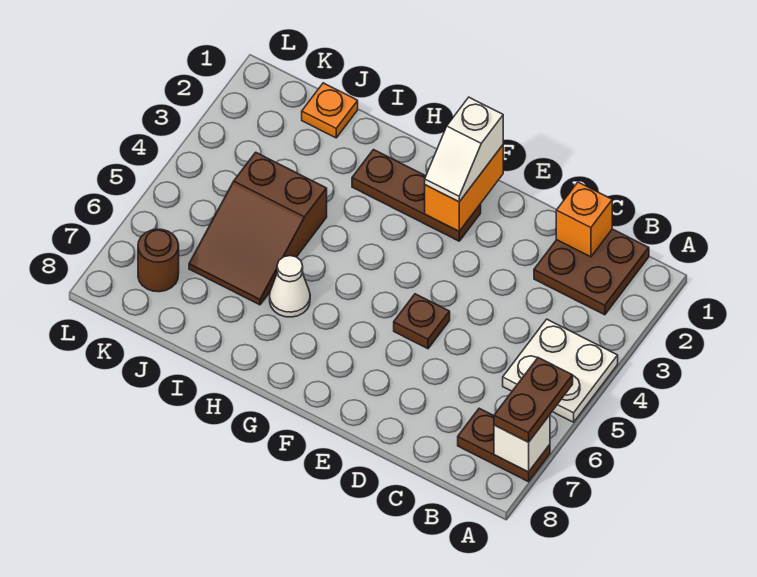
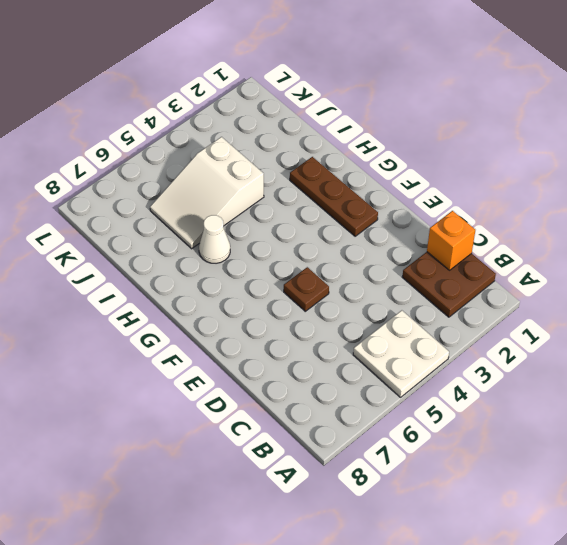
white slope I4:J6 level 1 top 4 -> brown slope I4:J6 level 1 top 4
none -> brown plate A7:B7 level 1
none -> orange plate J1 level 1
none -> brown round brick K7 level 1

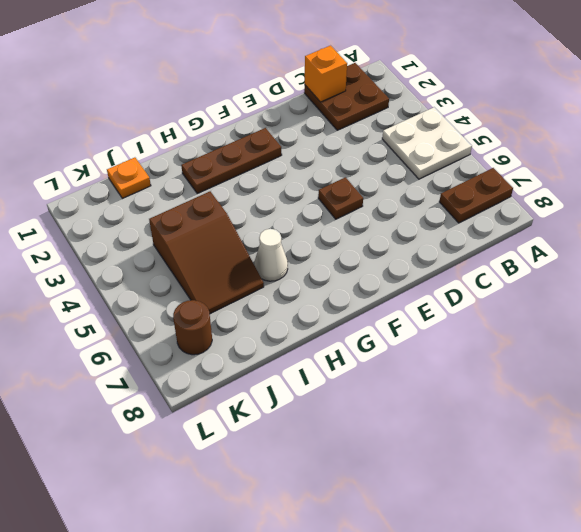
none -> white brick A7 level 2
none -> orange brick F1:F2 level 2
none -> brown plate A6:A7 level 3

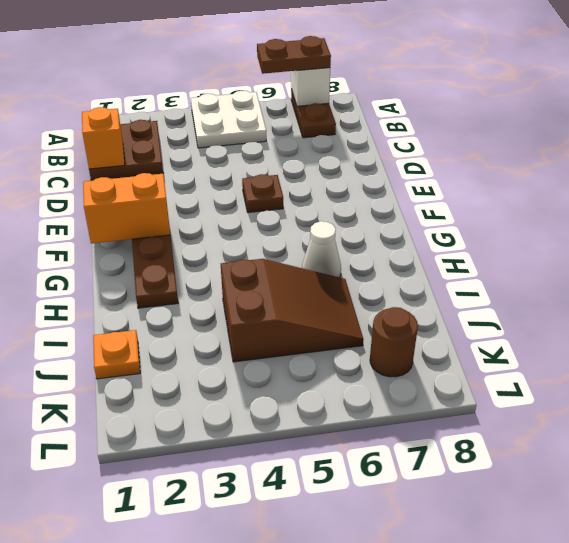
none -> white slope F1:F2 level 3 top 1

